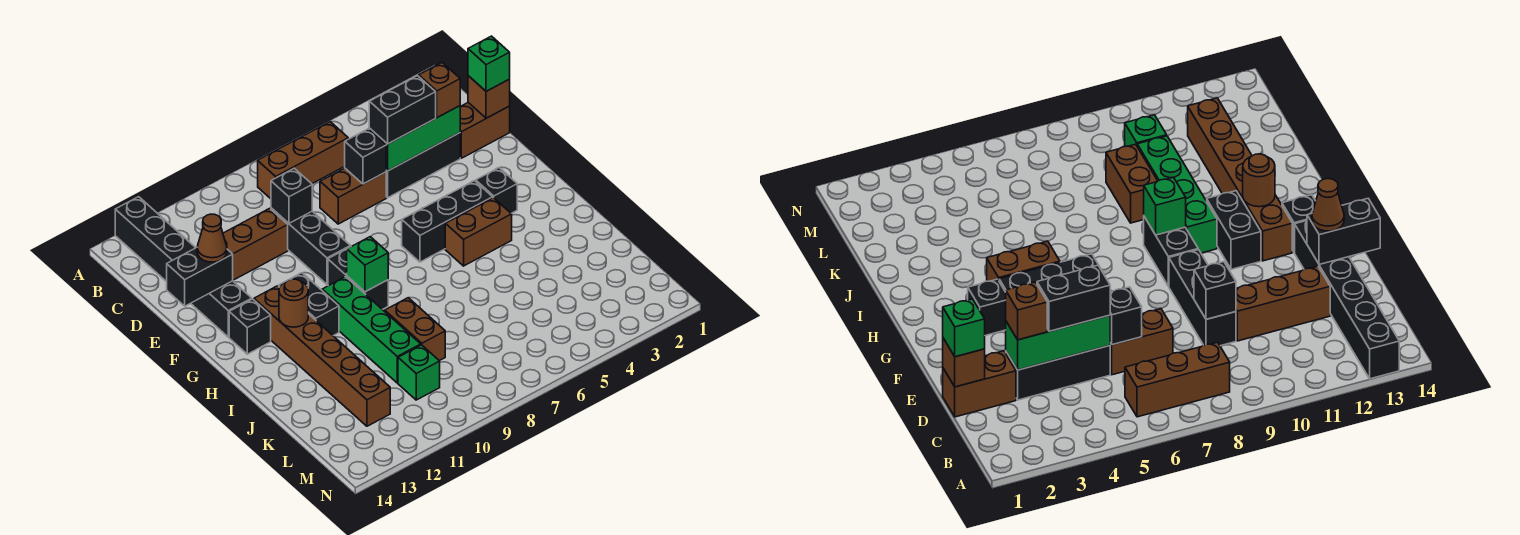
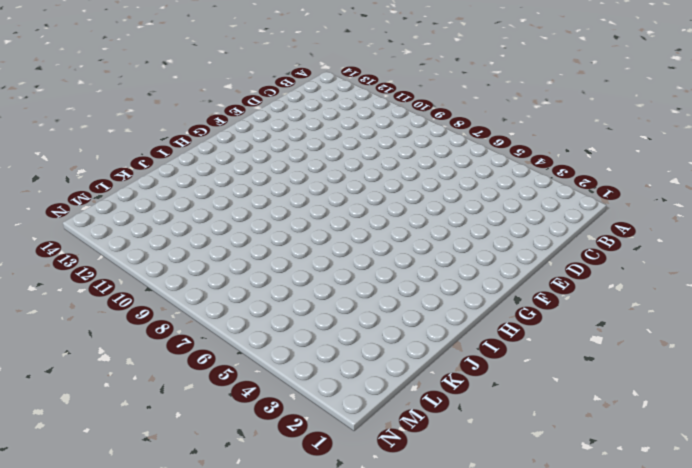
none -> black brick A13:F13 level 1
none -> brown brick B6:B8 level 1
none -> brown brick D1:D2 level 1

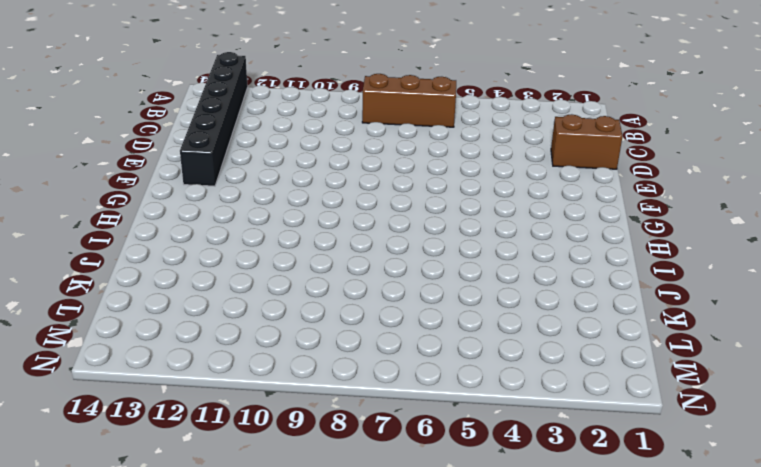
none -> black brick D3:D5 level 1
none -> brown brick D6:D7 level 1
none -> black brick D9:F9 level 1

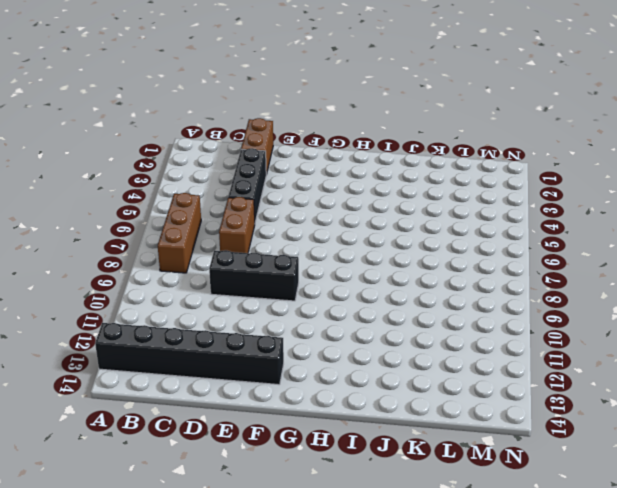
none -> brown brick D10:D12 level 1
none -> black brick G3 level 1
none -> black brick G4:G6 level 1

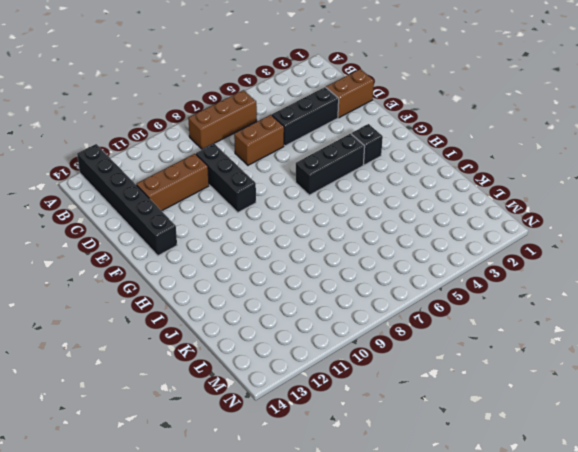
none -> black brick G9:H9 level 1
none -> black brick G11:H11 level 1
none -> brown brick G12:L12 level 1

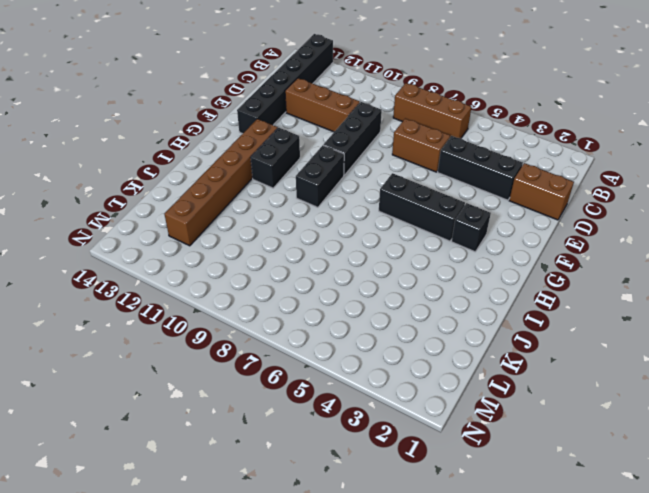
none -> black brick G13 level 1
none -> brown brick H4:H5 level 1
none -> green brick H10:K10 level 1

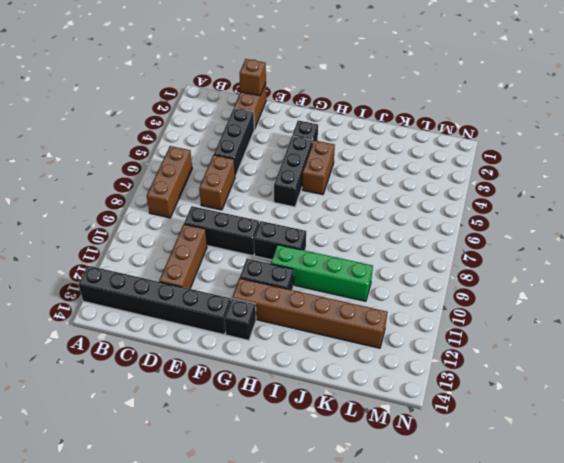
none -> brown brick J9:K9 level 1
none -> green brick L10 level 1
none -> green brick D3:D5 level 2

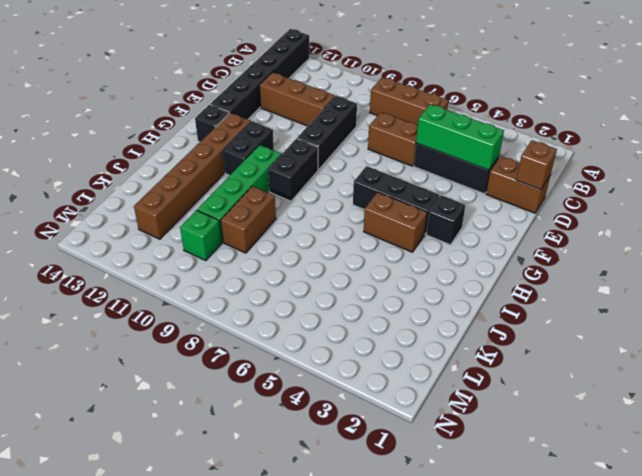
none -> black brick D6 level 2
none -> black brick D9 level 2
none -> black brick E13:E14 level 2

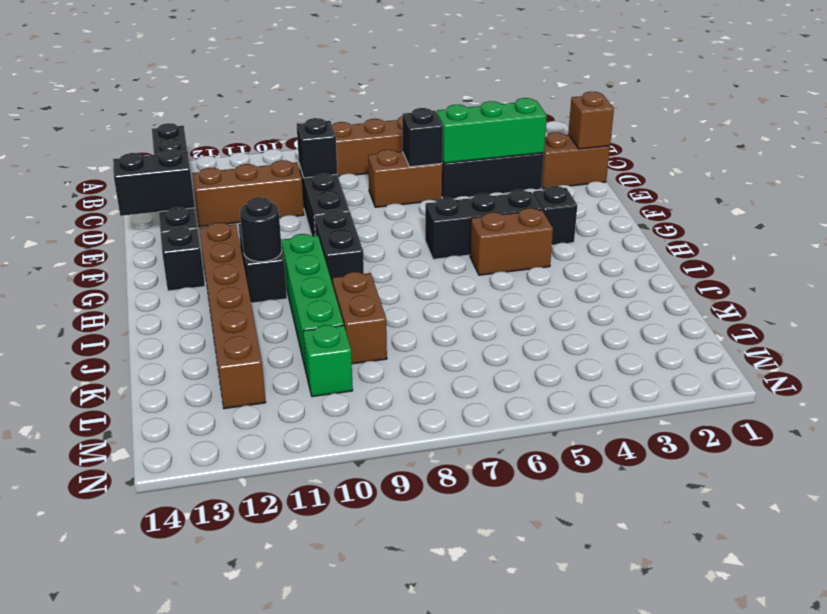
black round brick H11 level 2 -> none
none -> green brick H9 level 2
none -> brown round brick H12 level 2
none -> green brick D1 level 3

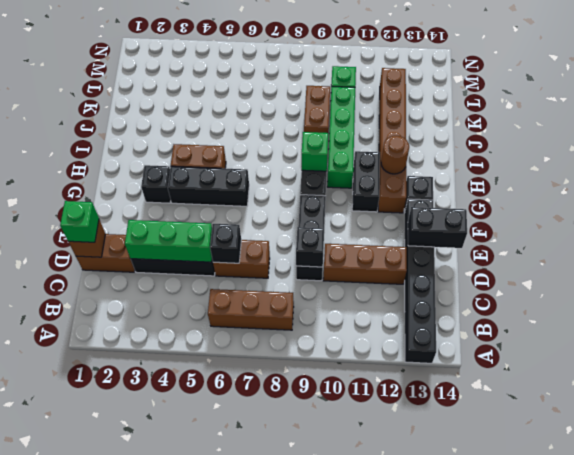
none -> brown brick D3 level 3
none -> black brick D4:D5 level 3
none -> brown cone E13 level 3

